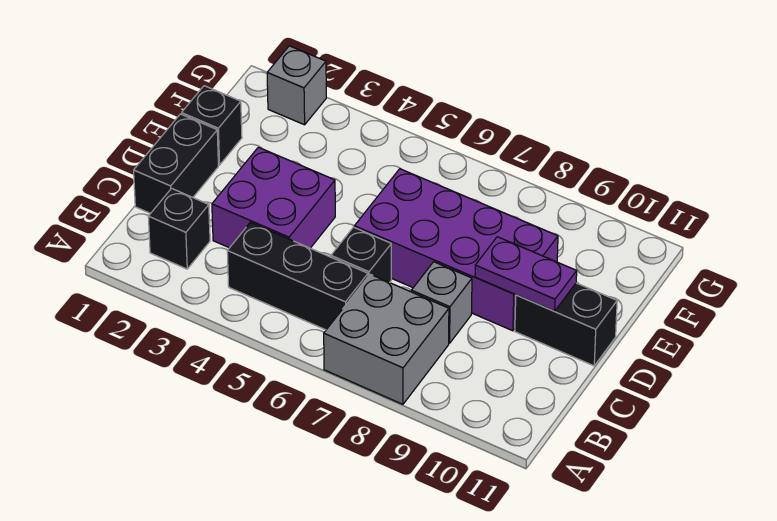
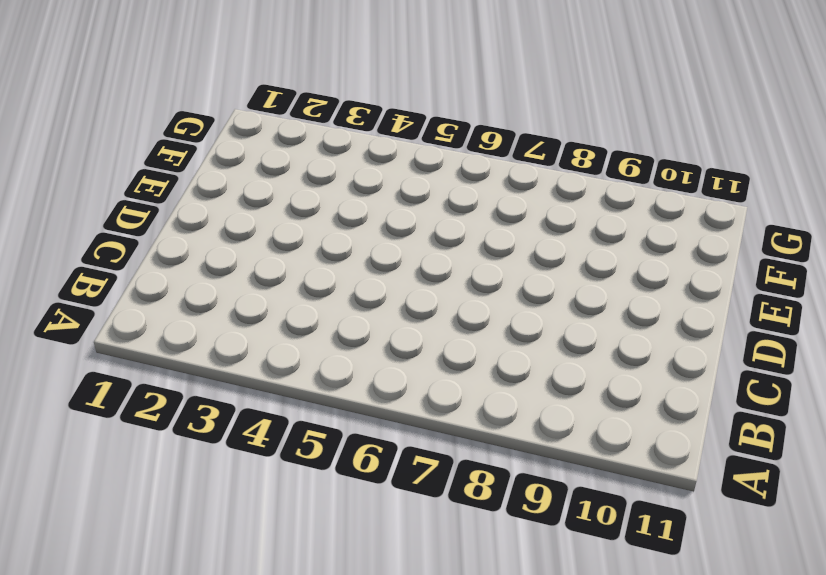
none -> grey brick A7:B8 level 1
none -> black brick B2 level 1
none -> black brick B4:B6 level 1

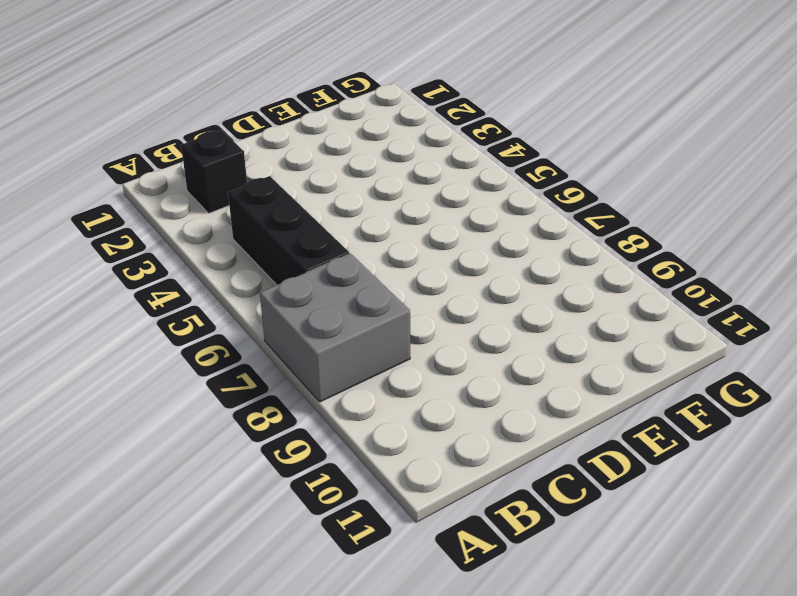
none -> black brick C1:D1 level 1
none -> purple brick C3:D4 level 1
none -> black brick C6 level 1

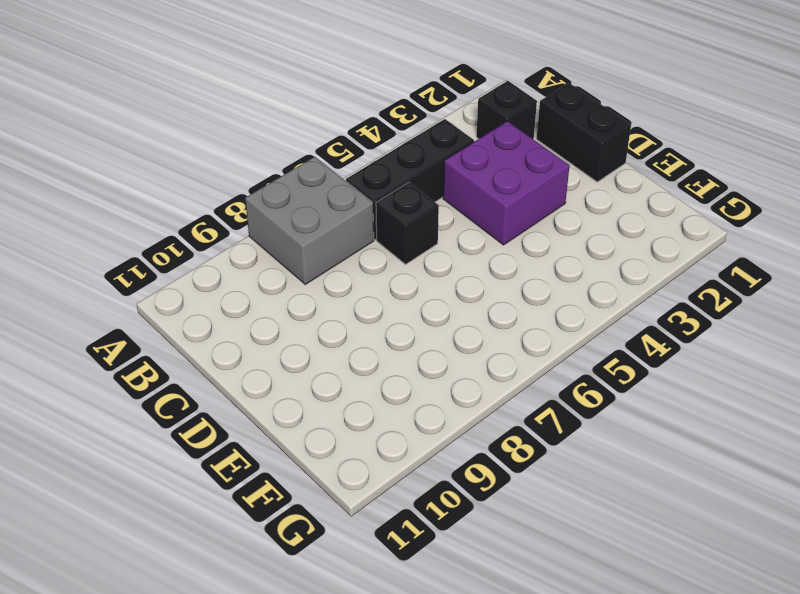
none -> grey brick C8 level 1
none -> purple brick D6:E9 level 1
none -> black brick D10:D11 level 1

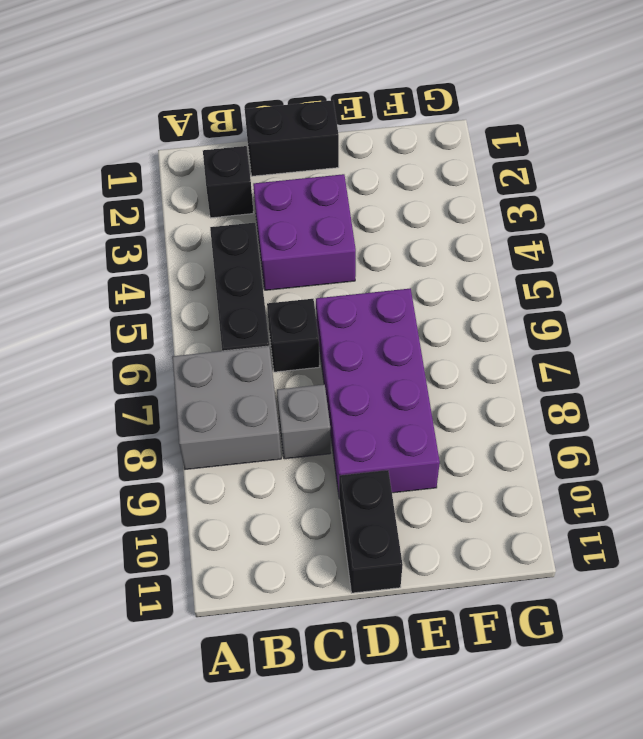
none -> black brick E1 level 1
none -> grey brick G2 level 1
none -> purple plate D9:D10 level 2

